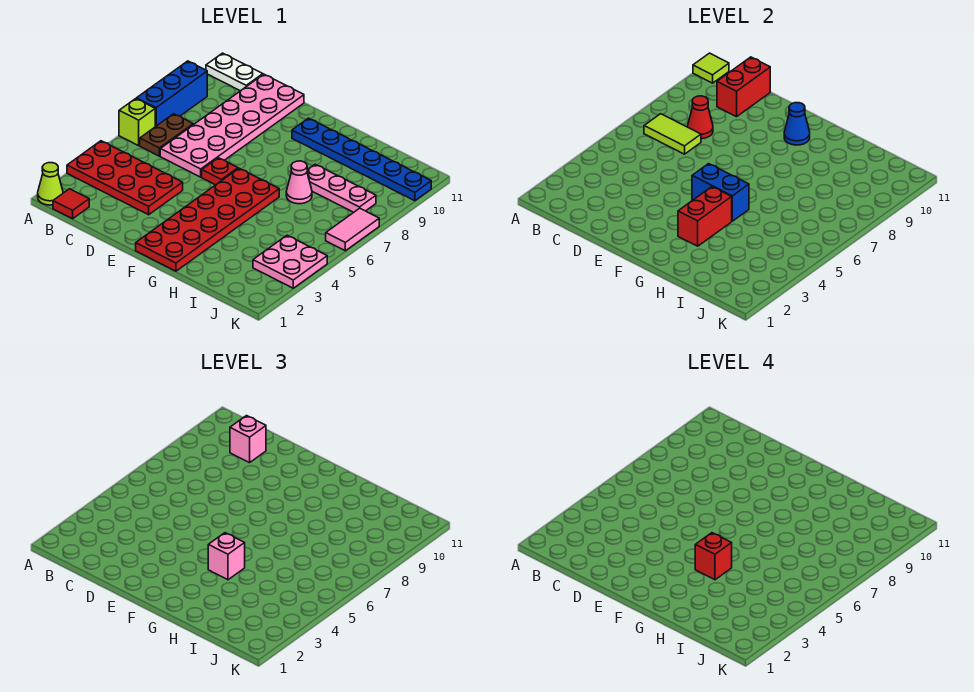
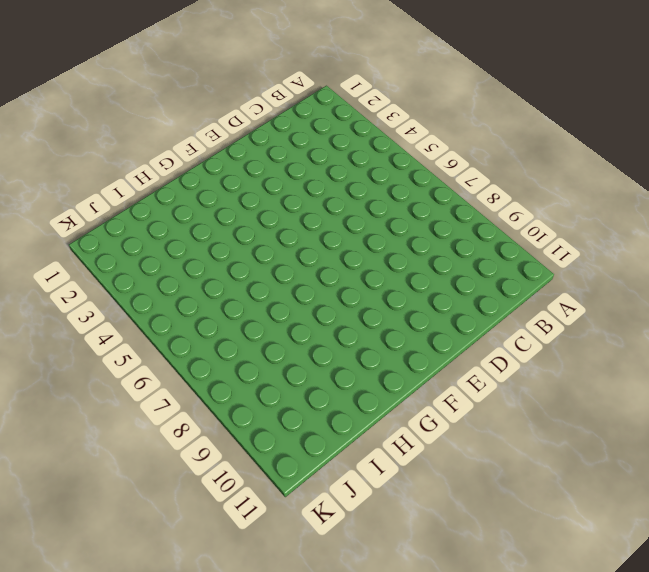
none -> lime cone A1 level 1
none -> red plate A3:D4 level 1
none -> lime brick A6 level 1

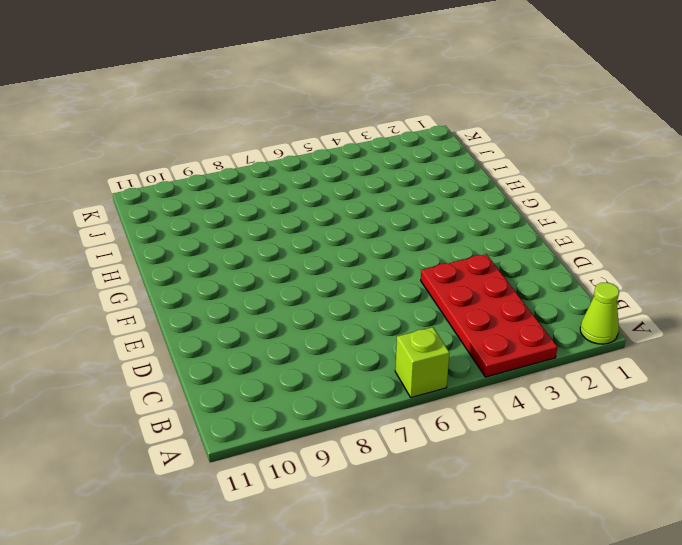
none -> blue brick A7:A9 level 1
none -> white plate A11:B11 level 1
none -> red tile B1 level 1

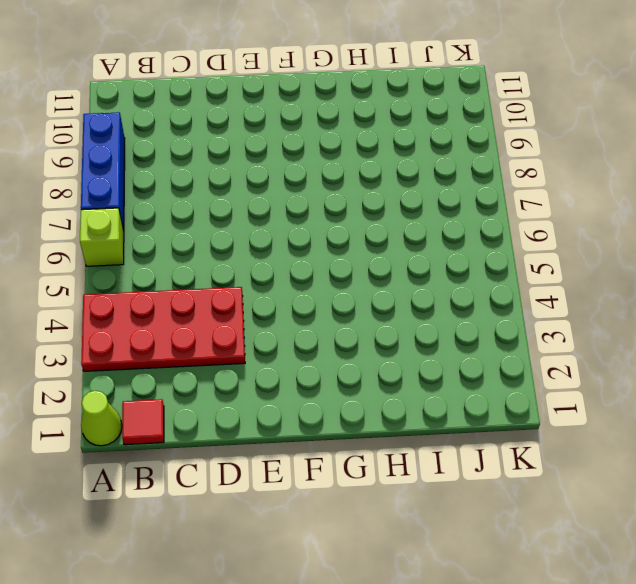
none -> white plate A11:B11 level 1
none -> brown plate B6:B7 level 1
none -> pink plate C6:D11 level 1

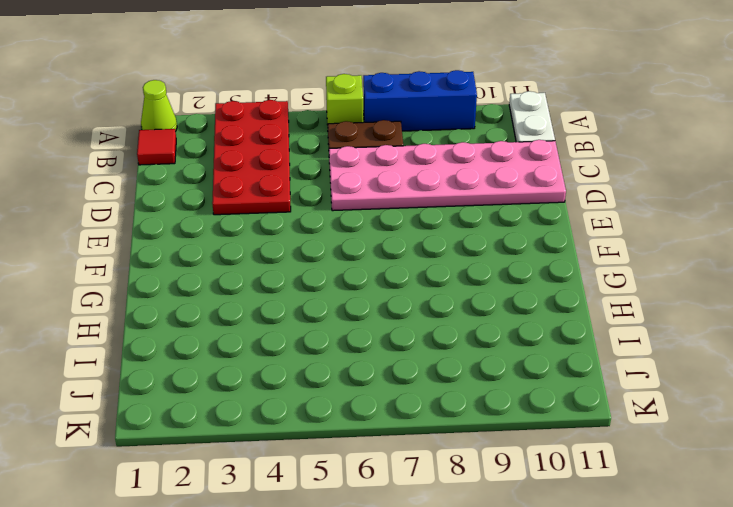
none -> red plate E6 level 1
none -> red plate F1:G6 level 1
none -> blue plate F10:K10 level 1

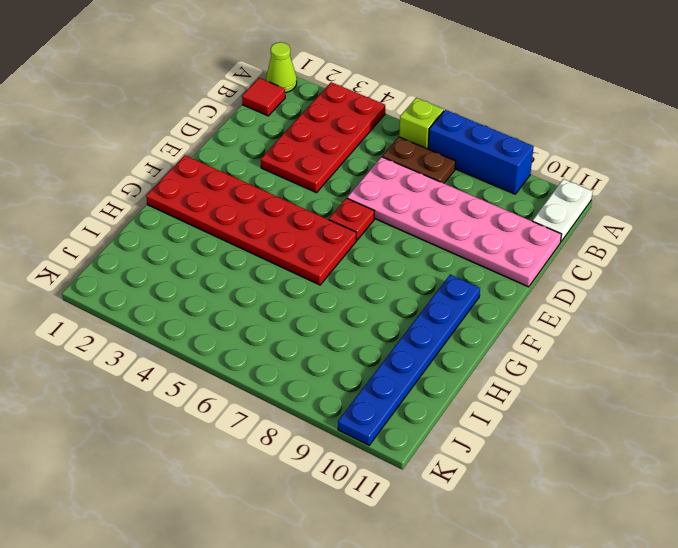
none -> pink cone H7 level 1
none -> pink plate H8:J8 level 1
none -> pink plate J3:K4 level 1

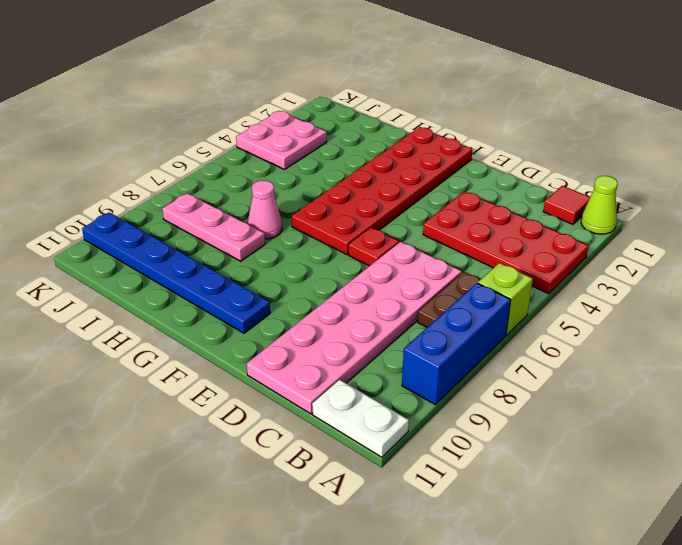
none -> pink tile K6:K7 level 1
none -> lime tile A11 level 2
none -> lime tile B7:C7 level 2

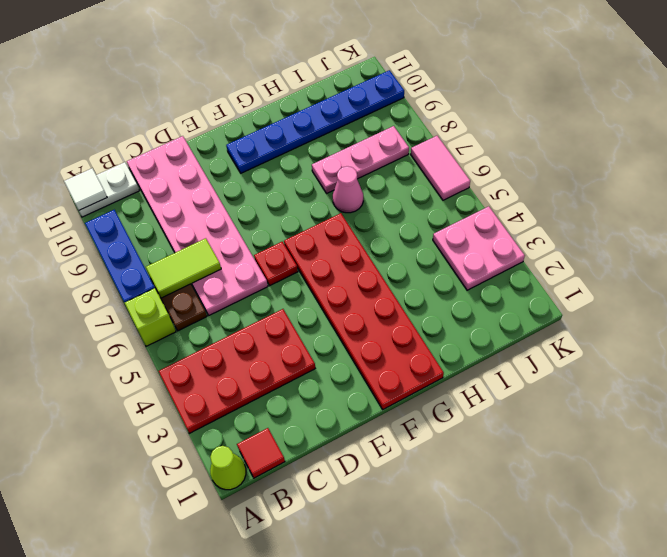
white tile A11 level 2 -> lime tile A11 level 2
none -> red cone C8 level 2
none -> red brick C10:C11 level 2
none -> blue brick F5:G5 level 2

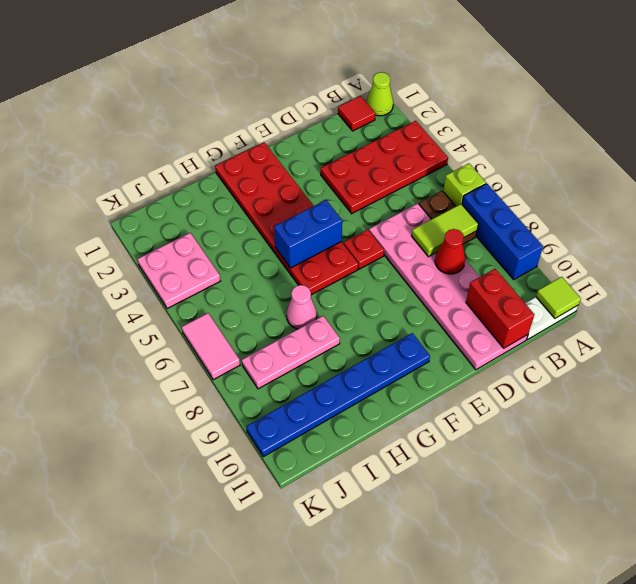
none -> blue cone F10 level 2
none -> red brick G3:G4 level 2
none -> pink brick C10 level 3

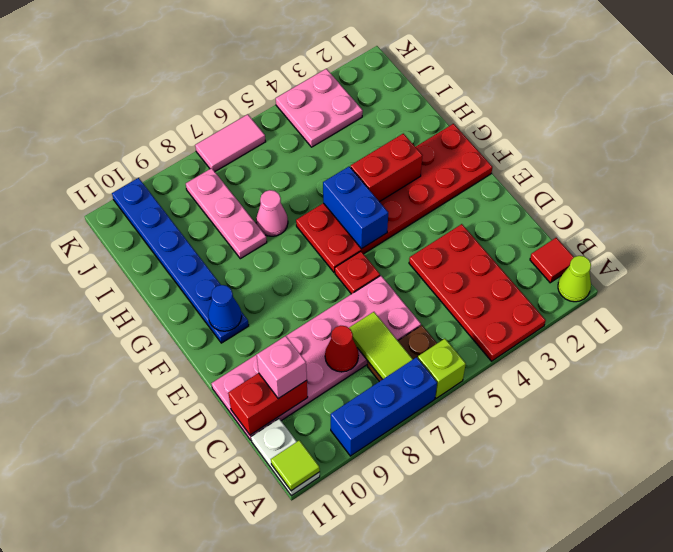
none -> pink brick G4 level 3
none -> red brick G4 level 4

